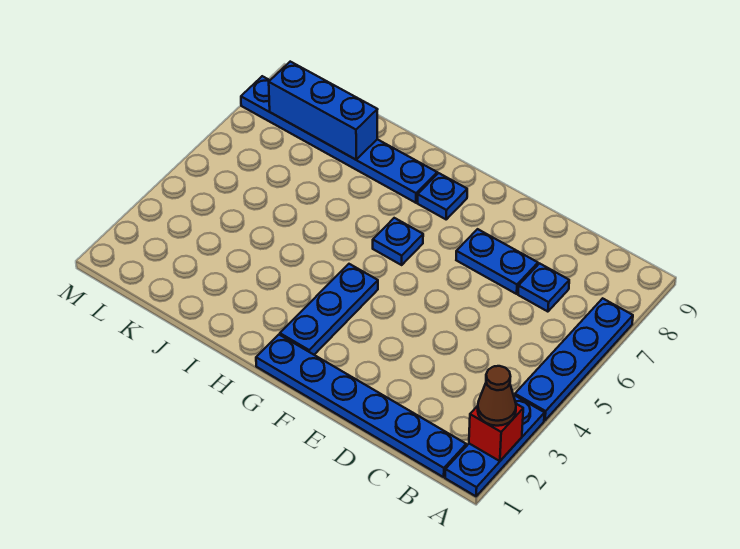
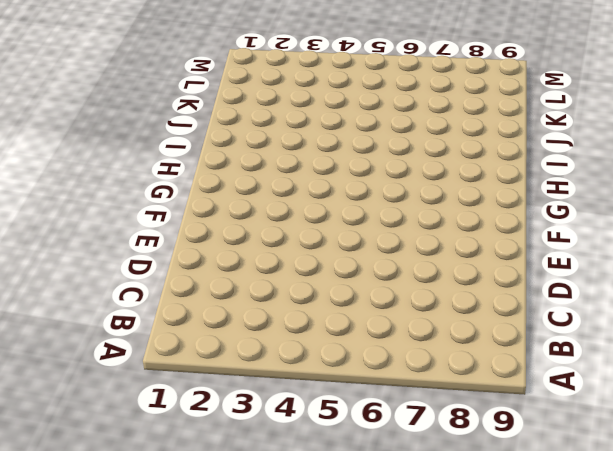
none -> blue plate A1:A3 level 1
none -> blue plate A4:A7 level 1
none -> blue plate B1:G1 level 1

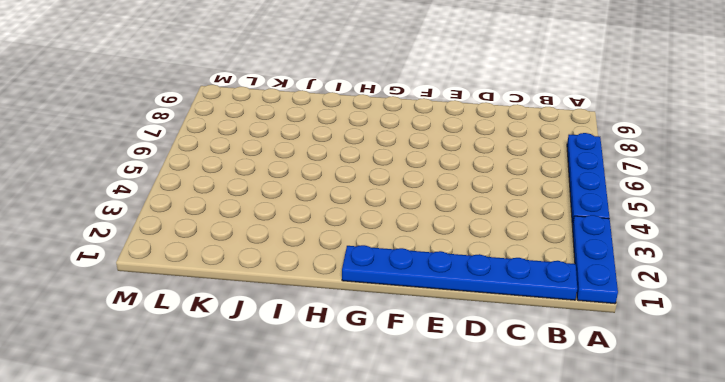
none -> blue plate C7 level 1
none -> blue plate D7:E7 level 1
none -> blue plate G2:G4 level 1

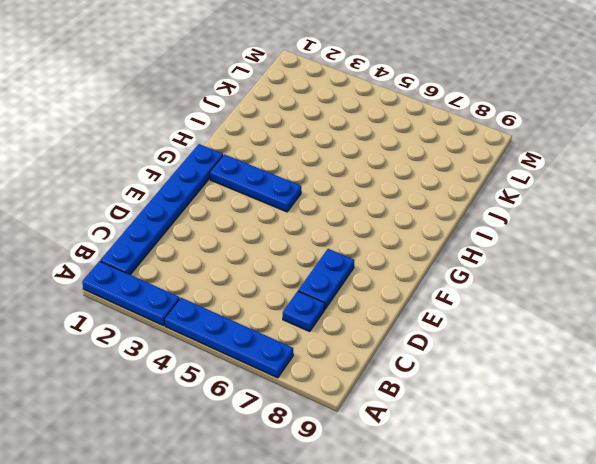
none -> blue plate G6 level 1
none -> blue plate G8 level 1
none -> blue plate H8:M8 level 1

